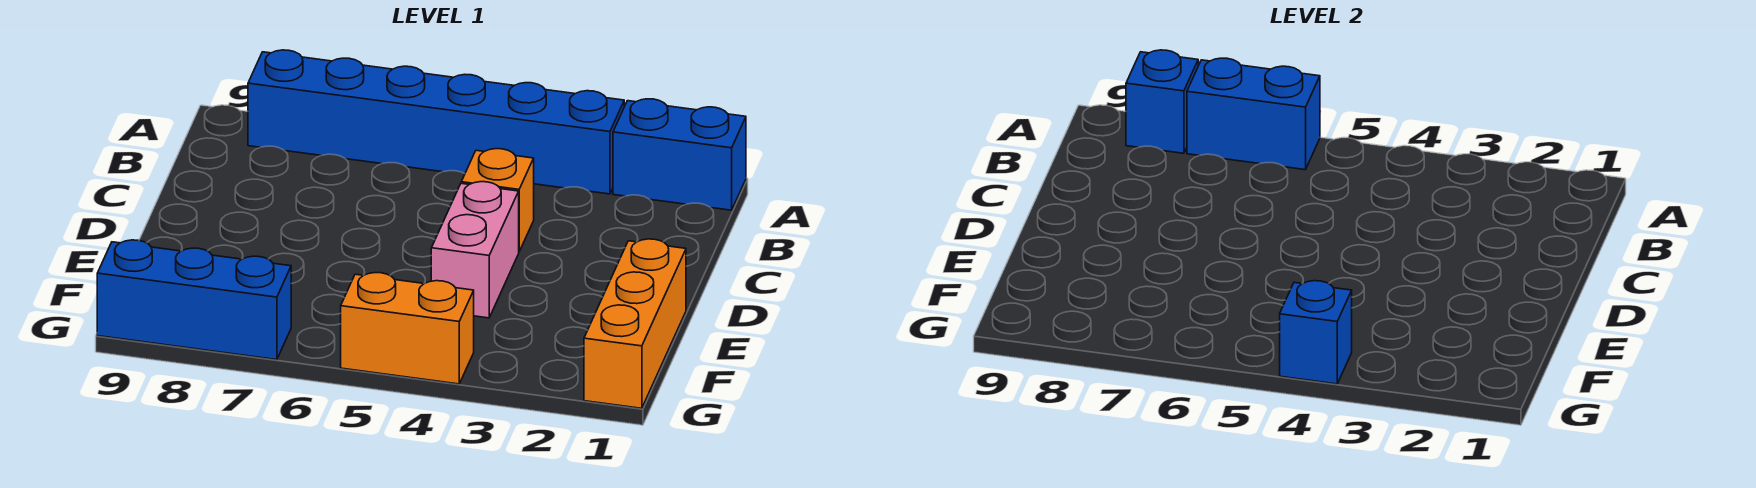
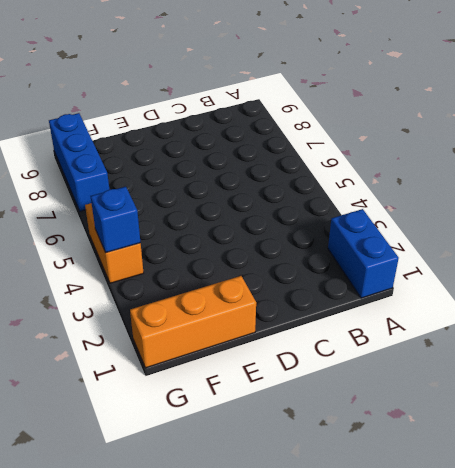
none -> blue brick A3:A8 level 1
none -> orange brick C4 level 1

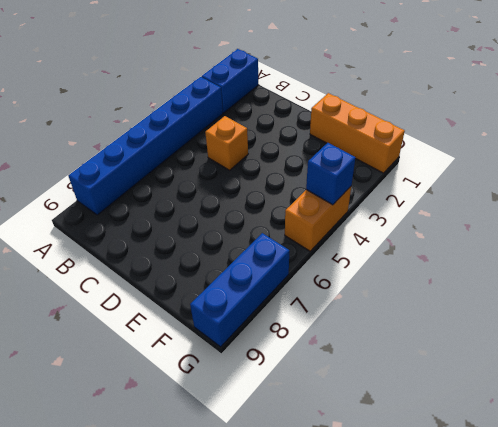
none -> pink brick D4:E4 level 1
none -> blue brick A6:A7 level 2

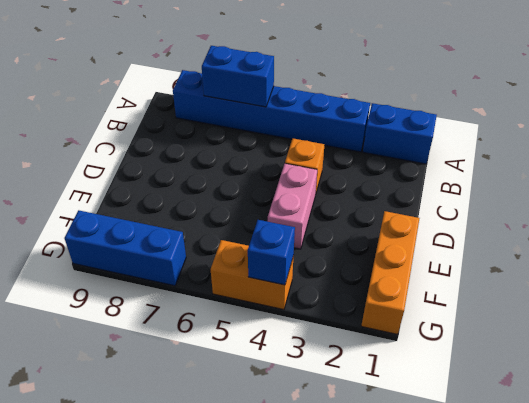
none -> blue brick A8 level 2

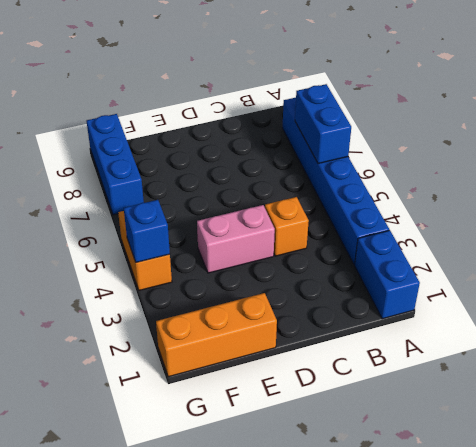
none -> blue brick A8 level 2

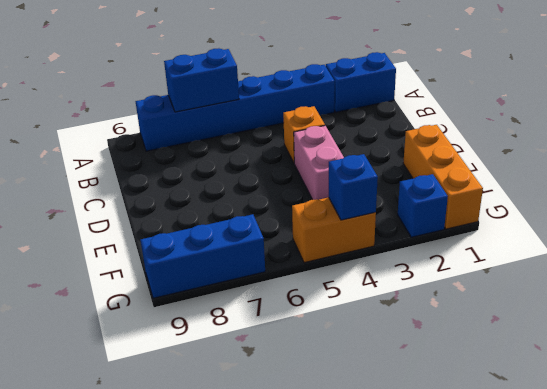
blue brick G2 level 1 -> blue brick A8 level 2

